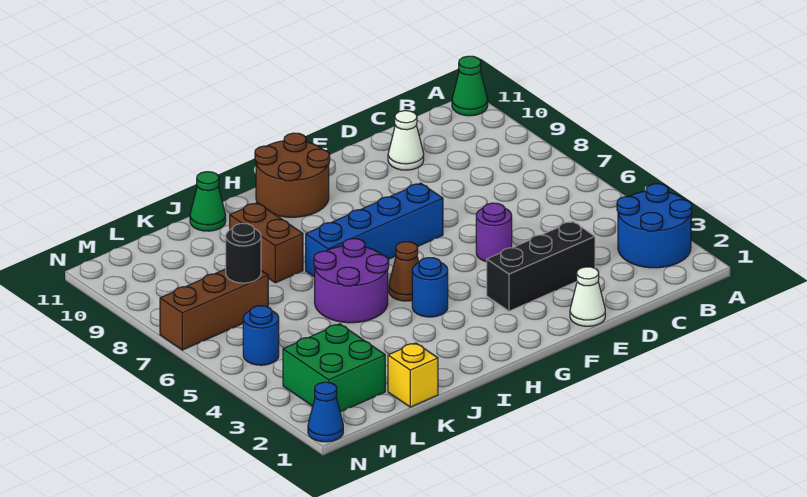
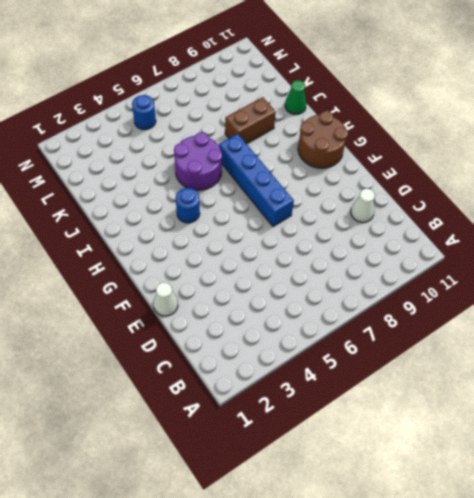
none -> blue round brick A2:B3 level 1
none -> green cone A11 level 1
none -> black brick D3:F3 level 1

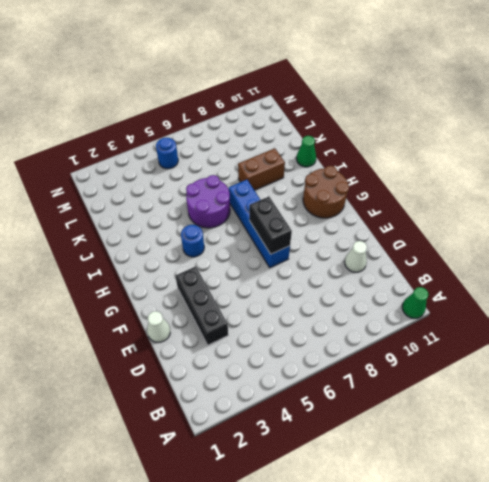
black brick F7:G7 level 2 -> none
none -> blue round brick A2:B3 level 1
none -> purple round brick E5 level 1
none -> brown cone H5 level 1

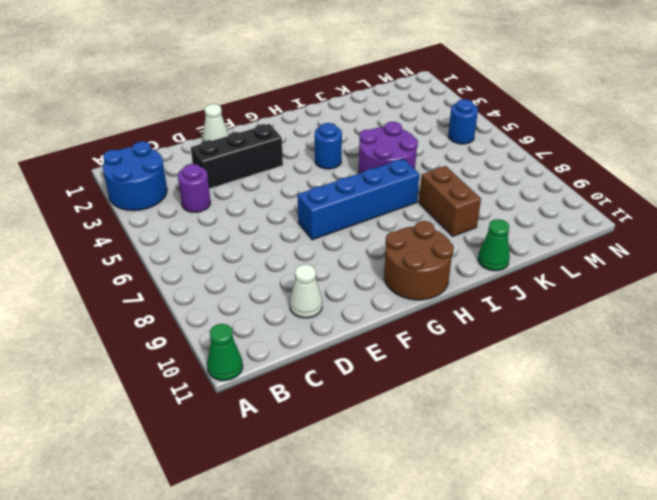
purple round brick C4 level 1 -> purple round brick E5 level 1
none -> brown cone H5 level 1
none -> yellow brick K1 level 1
none -> green brick L2:M3 level 1

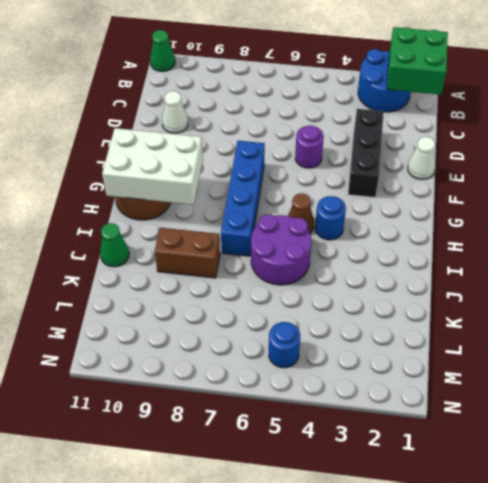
green brick A1:B2 level 2 -> green brick L2:M3 level 1
white brick G9:H11 level 2 -> none
none -> yellow brick K1 level 1
none -> brown brick L7:N7 level 1
none -> blue cone N1 level 1

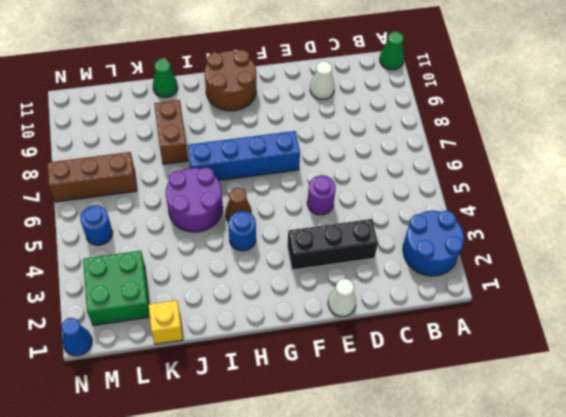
none -> black round brick L7 level 2

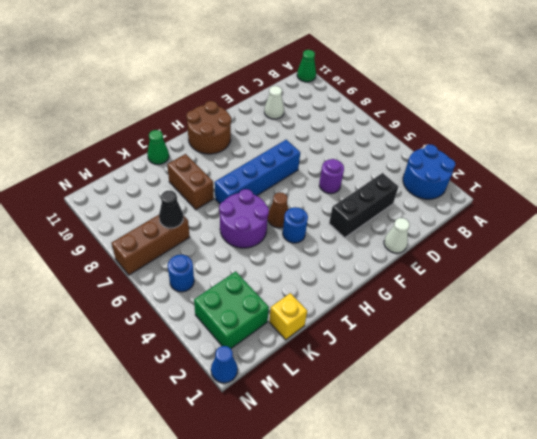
black cone L7 level 2 -> black round brick L7 level 2

